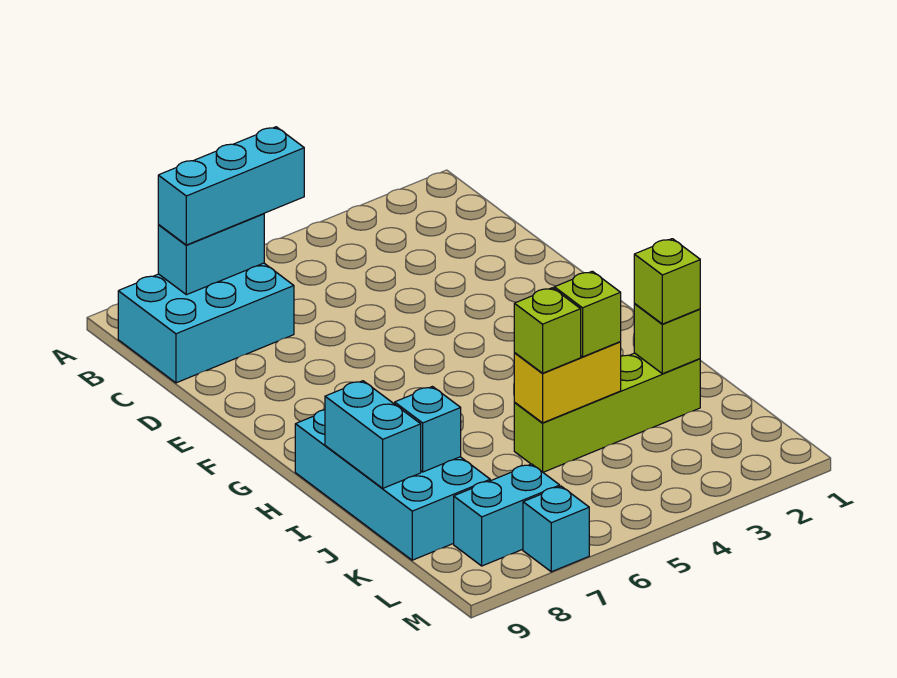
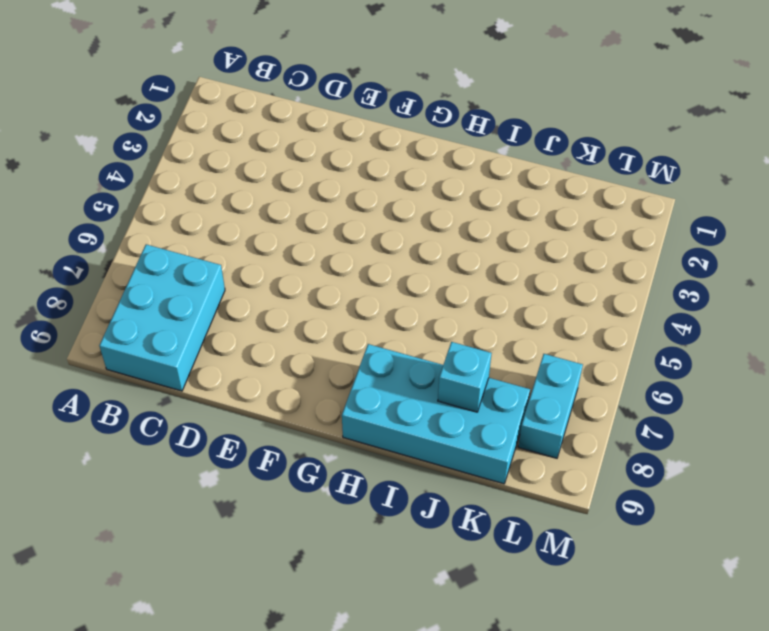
none -> lime brick J2:J5 level 1
none -> cyan brick M7 level 1
none -> cyan brick B7:B8 level 2

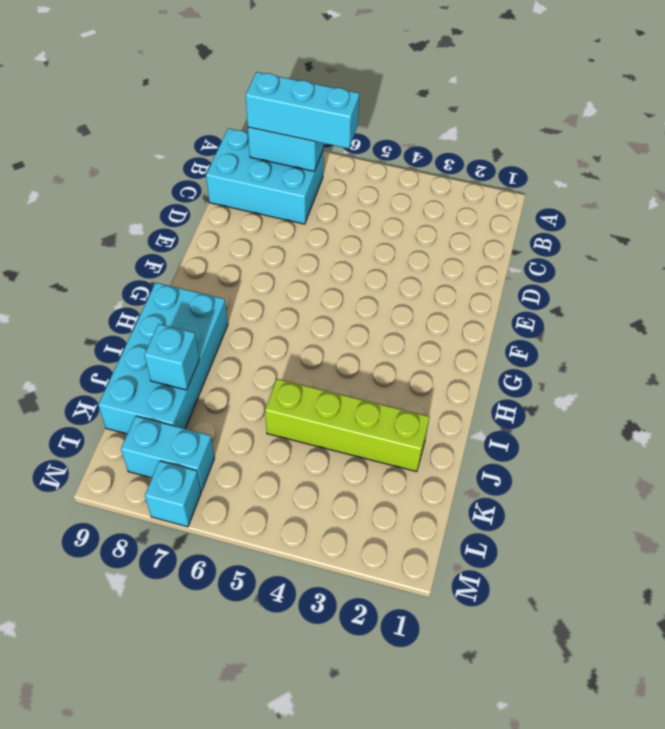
none -> cyan brick I9:J9 level 2
none -> lime brick J2 level 2
none -> yellow brick J4:J5 level 2

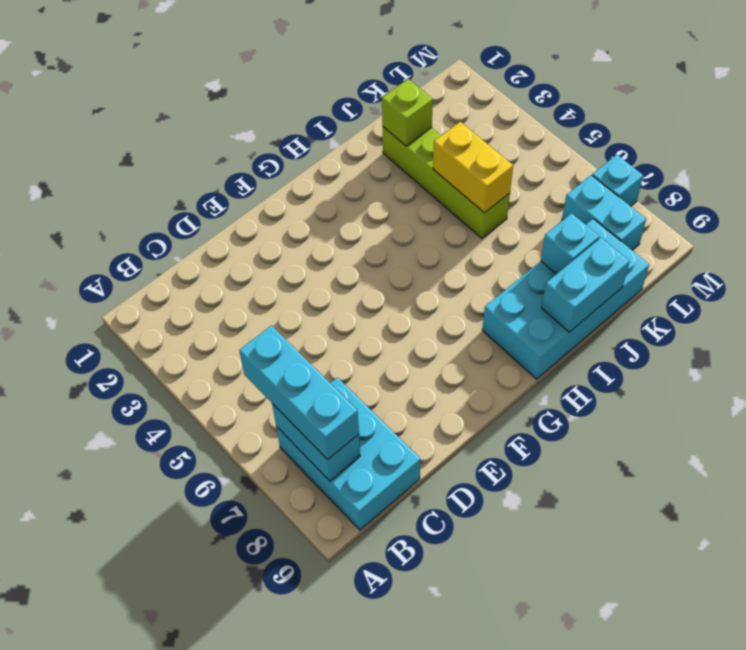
none -> lime brick J2 level 3
none -> lime brick J4 level 3
none -> lime brick J5 level 3

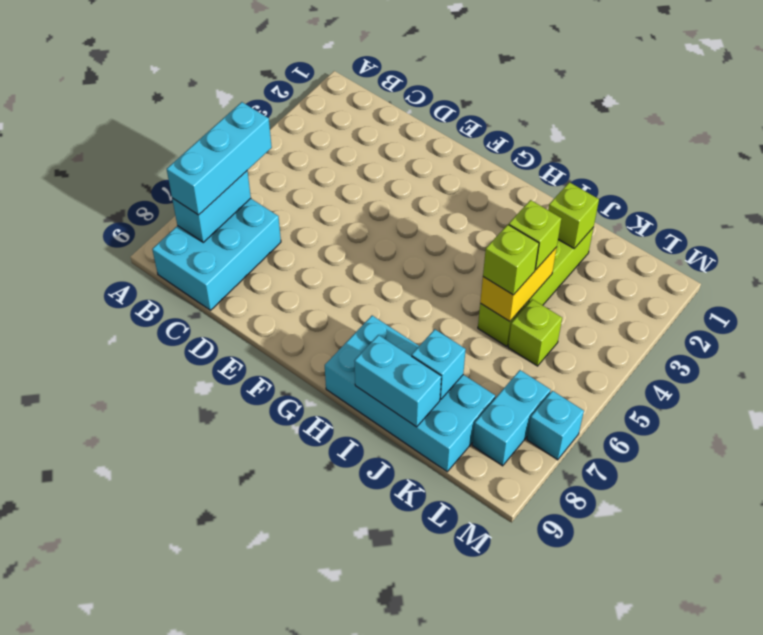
lime brick K5 level 1 -> lime brick J2 level 3

